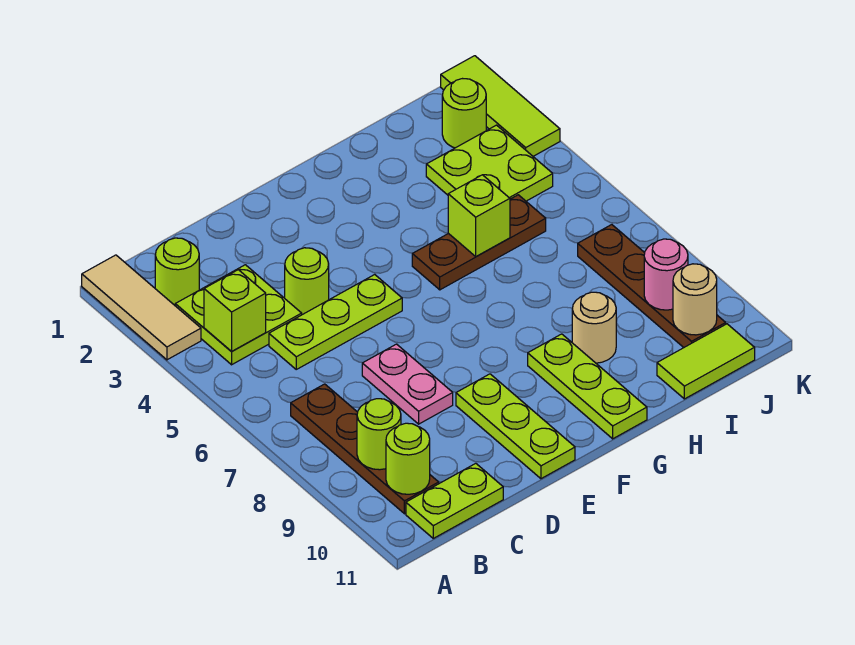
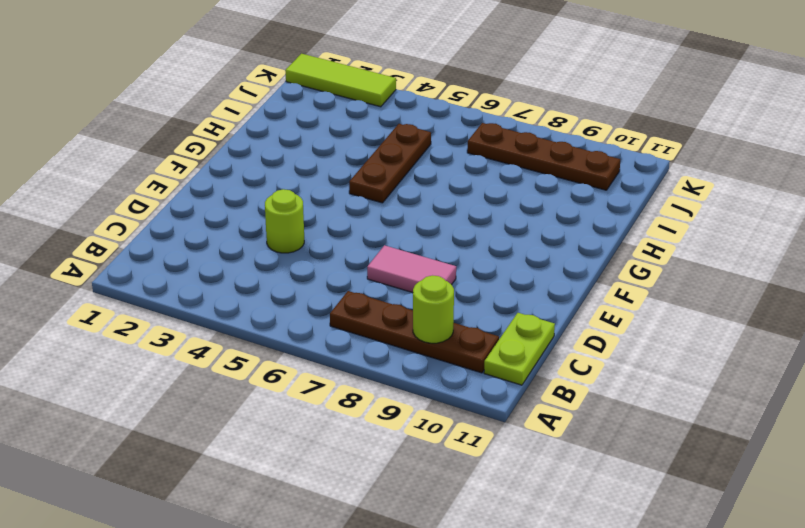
pink tile D7:D8 level 1 -> pink plate D7:D8 level 1
none -> tan tile A1:A3 level 1
none -> lime round brick B2 level 1
none -> lime plate B3:C4 level 1

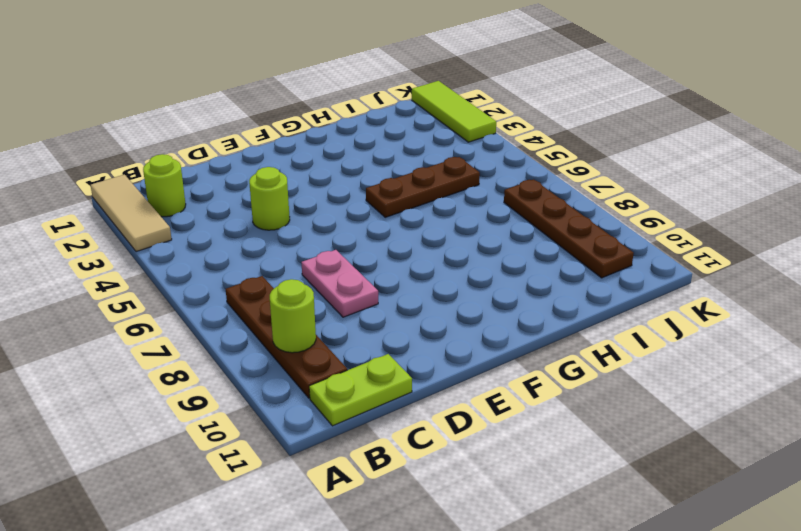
none -> lime plate B3:C4 level 1
none -> lime plate C5:E5 level 1
none -> lime plate E9:E11 level 1

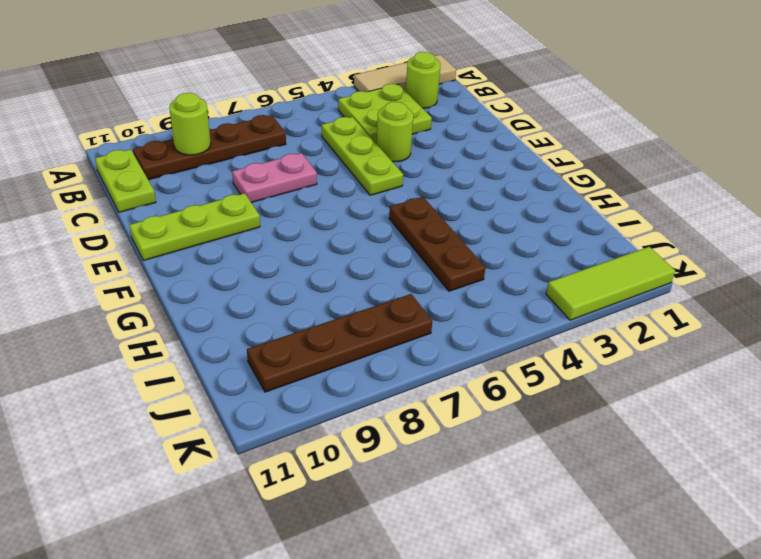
none -> lime plate G9:G11 level 1
none -> tan round brick H9 level 1
none -> lime plate I3:J4 level 1

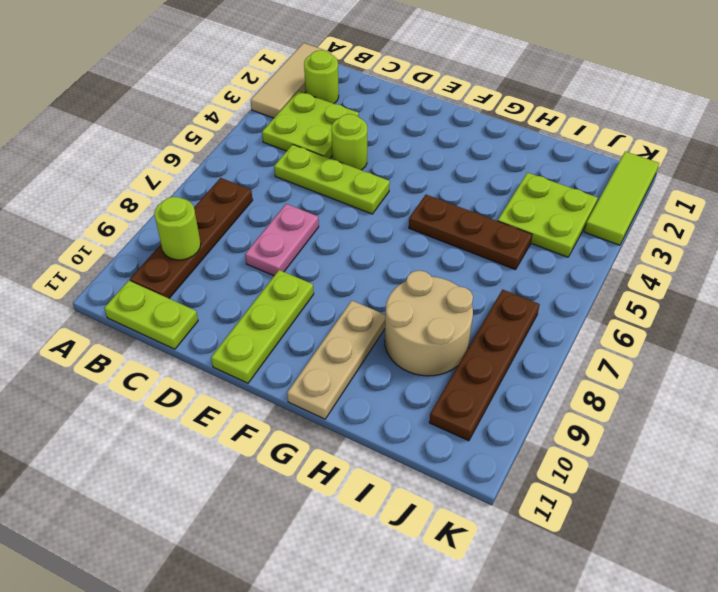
tan plate G9:G11 level 1 -> lime plate G9:G11 level 1
tan round brick H8:I9 level 1 -> tan round brick H9 level 1
none -> lime tile I11:J11 level 1
none -> lime round brick J2 level 1
none -> lime brick B4 level 2

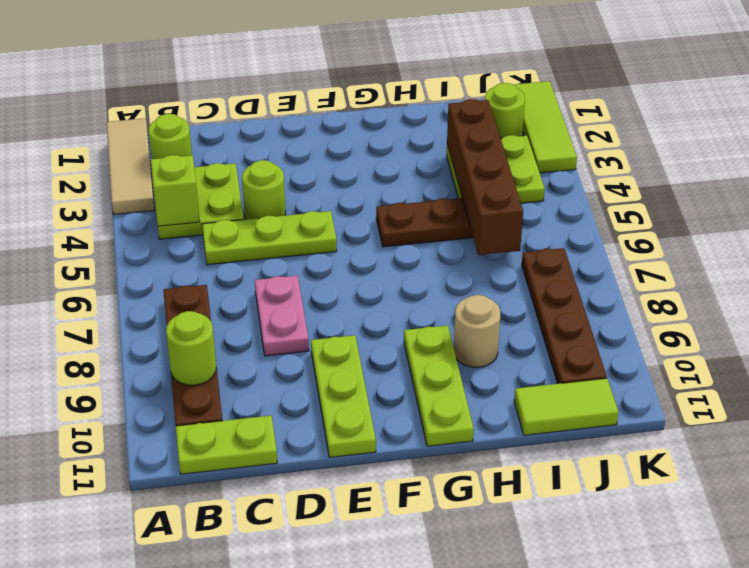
brown brick I3:I6 level 2 -> none
none -> lime round brick B10 level 2
none -> lime brick H5 level 2
none -> pink round brick J9 level 2

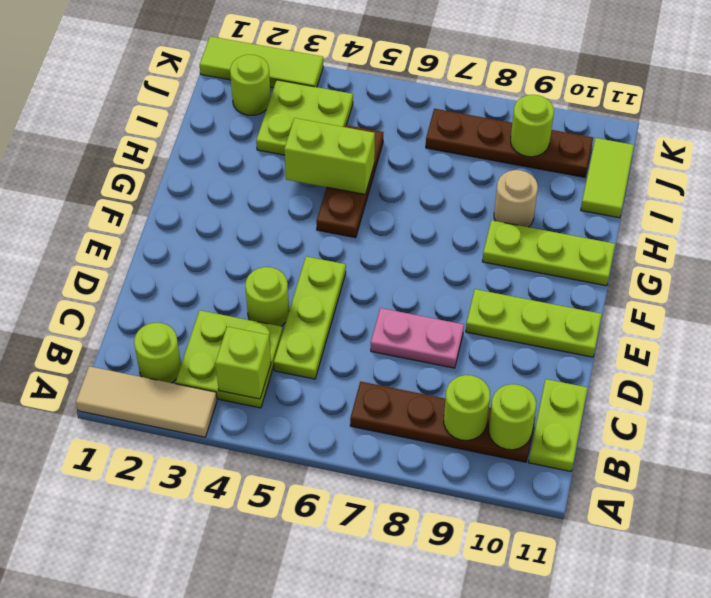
lime brick H4:H5 level 2 -> lime brick H5 level 2
lime round brick J9 level 2 -> pink round brick J9 level 2
none -> tan round brick J10 level 2

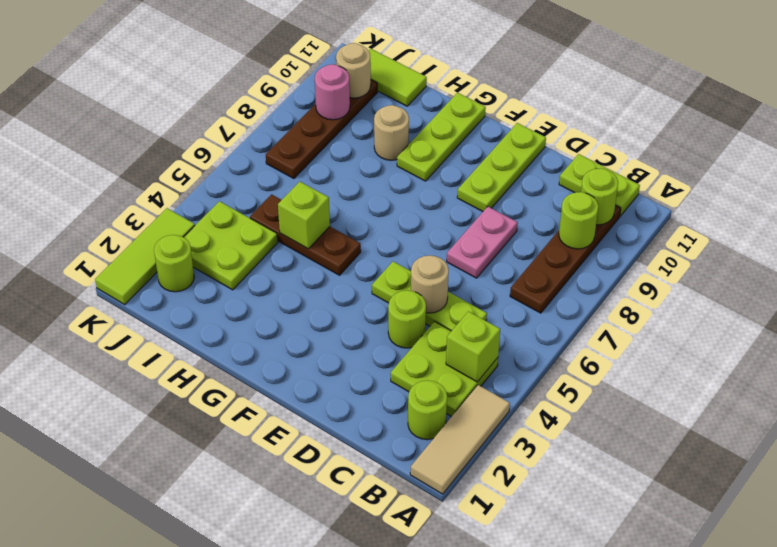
tan round brick D5 level 2 -> none

